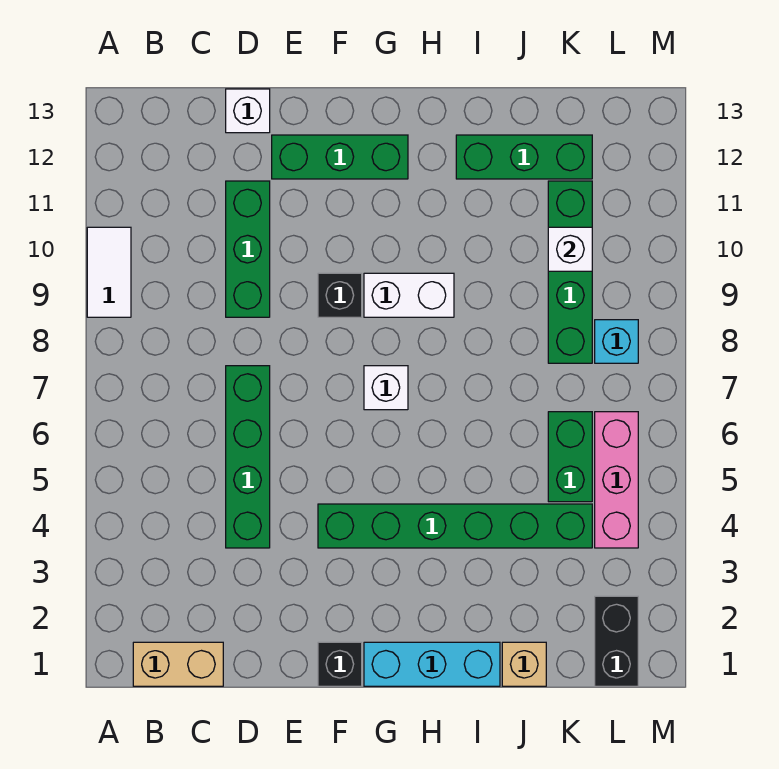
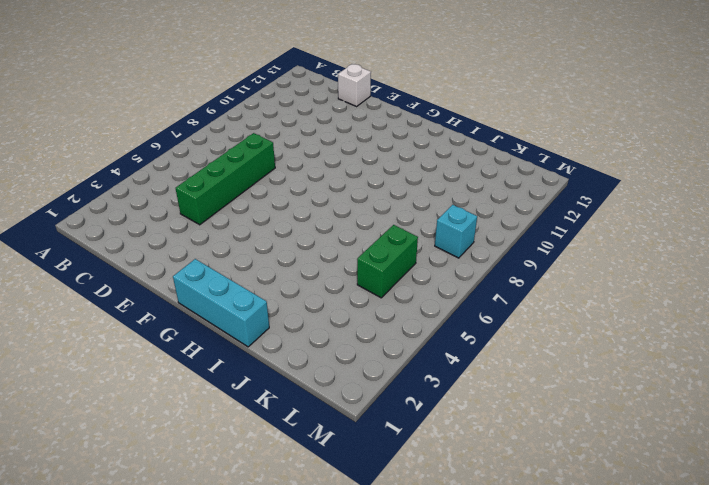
none -> white tile A9:A10 level 1
none -> tan brick B1:C1 level 1
none -> green brick D9:D11 level 1

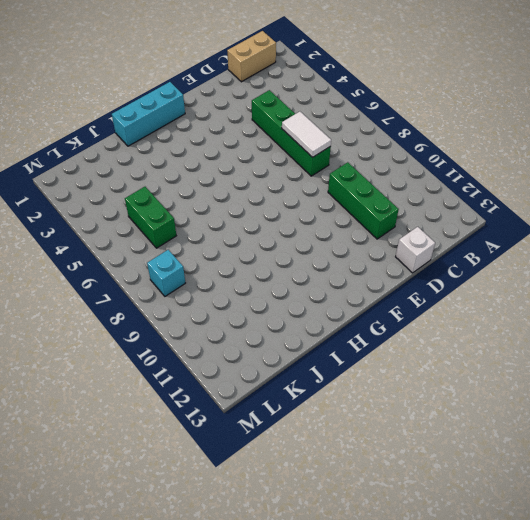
white tile D6:D7 level 2 -> white tile A9:A10 level 1
none -> green brick E12:G12 level 1
none -> black brick F1 level 1
none -> green brick F4:K4 level 1

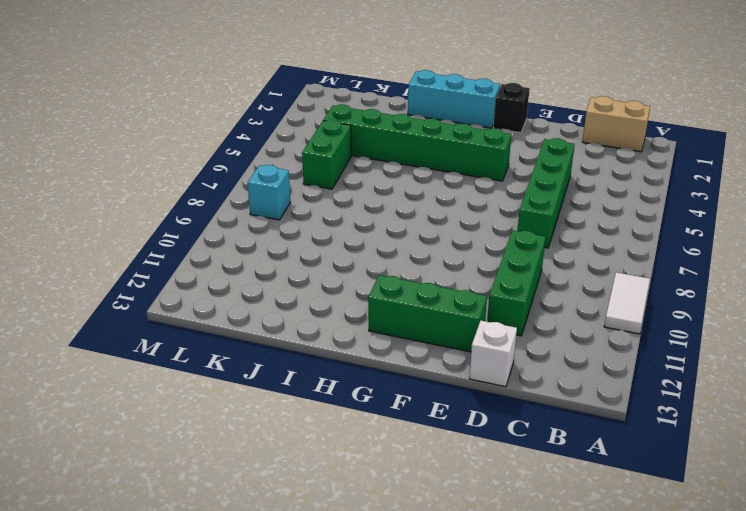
none -> black brick F9 level 1
none -> white brick G7 level 1
none -> white brick G9:H9 level 1

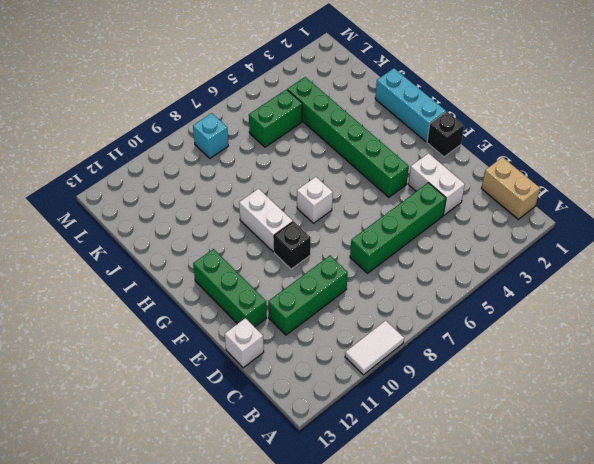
white brick D3:E3 level 1 -> none
none -> green brick I12:K12 level 1
none -> tan brick J1 level 1
none -> green brick K8:K11 level 1

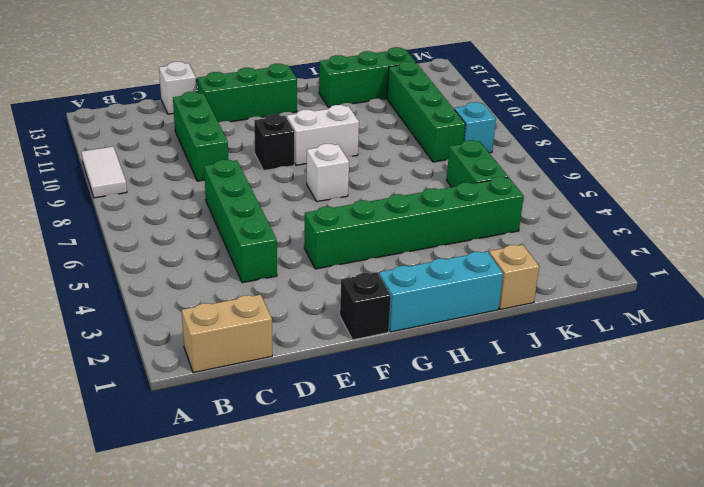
none -> black brick L1:L2 level 1
none -> pink brick L4:L6 level 1
none -> white brick K10 level 2

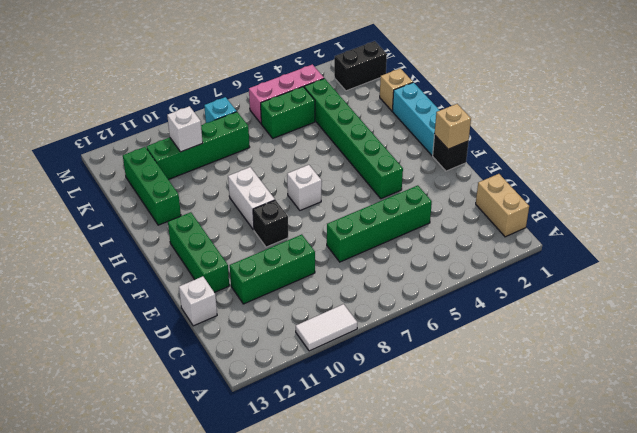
tan brick F1 level 2 -> none

